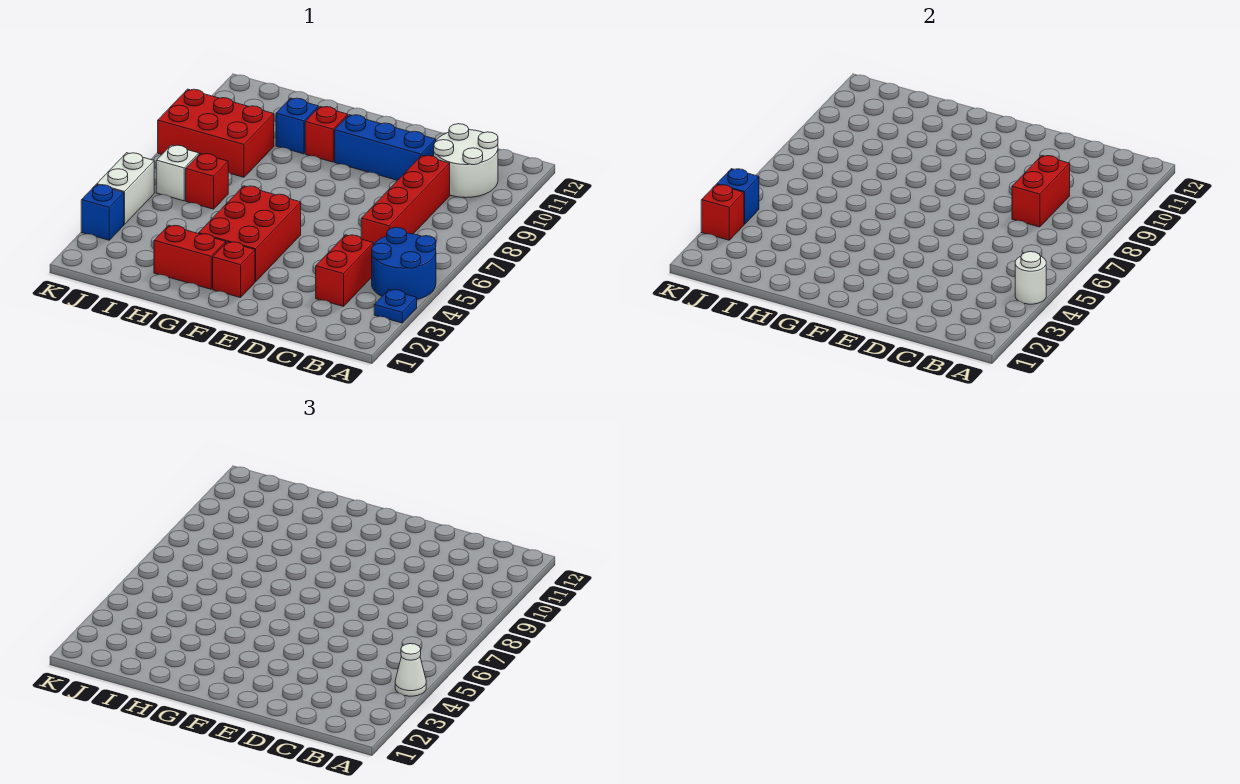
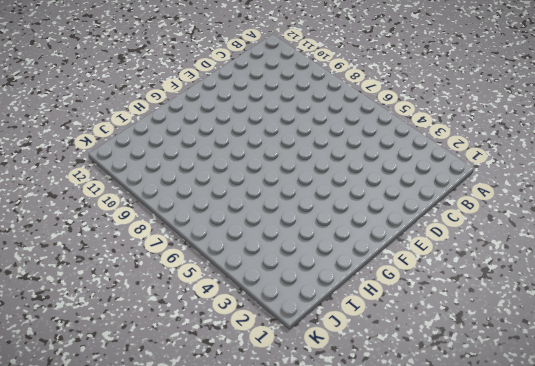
none -> blue plate A3 level 1
none -> blue round brick A4:B5 level 1
none -> white round brick B10:C11 level 1

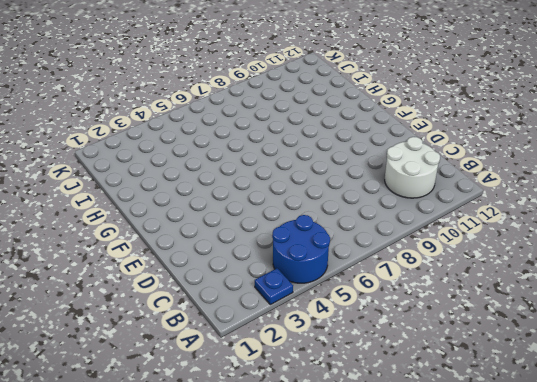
none -> red brick C3:C4 level 1
none -> red brick C6:C9 level 1
none -> blue brick D10:F10 level 1

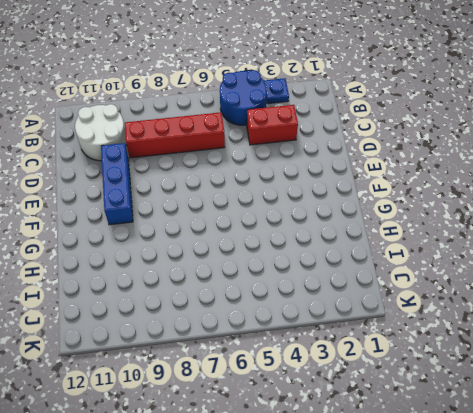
none -> red brick F2 level 1
none -> red brick F3:G5 level 1
none -> red brick G2:H2 level 1

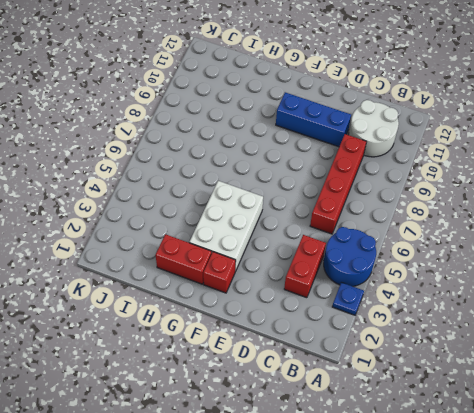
white brick F3:G5 level 1 -> red brick F3:G5 level 1
none -> red brick G10 level 1
none -> blue brick H10 level 1
none -> red brick I6 level 1

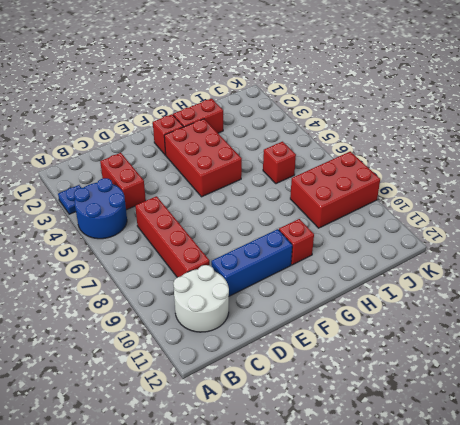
none -> blue brick H10 level 1
none -> white brick J6 level 1
none -> blue brick K3 level 1

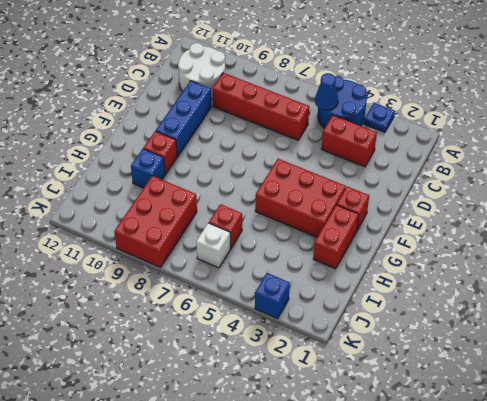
blue cone B5 level 2 -> none
none -> white brick K4:K5 level 1
none -> white round brick A4 level 2
none -> red brick C8:C9 level 2

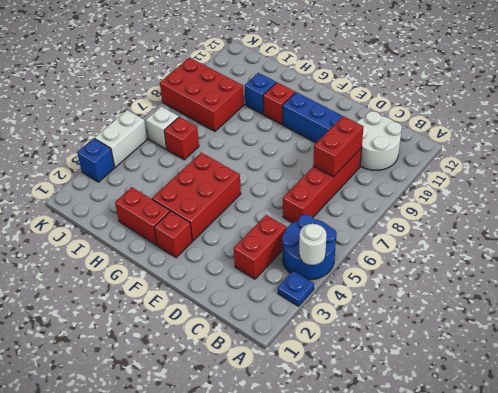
none -> red brick K3 level 2
none -> blue brick K4 level 2
none -> white cone A4 level 3

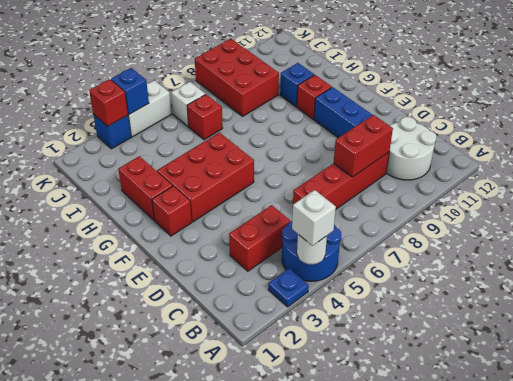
white brick A4 level 3 -> white cone A4 level 3

